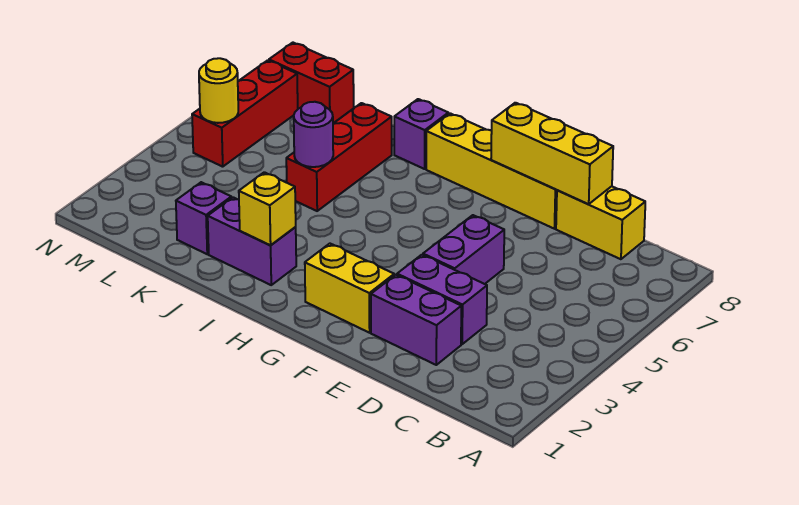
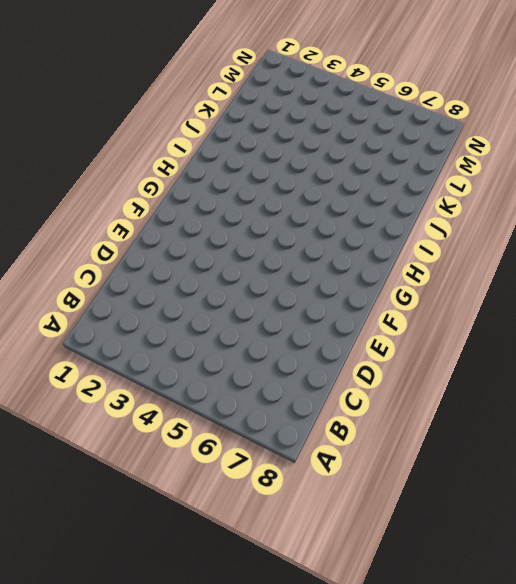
none -> yellow brick C8:D8 level 1
none -> purple brick D2:E2 level 1
none -> purple brick D3:E3 level 1

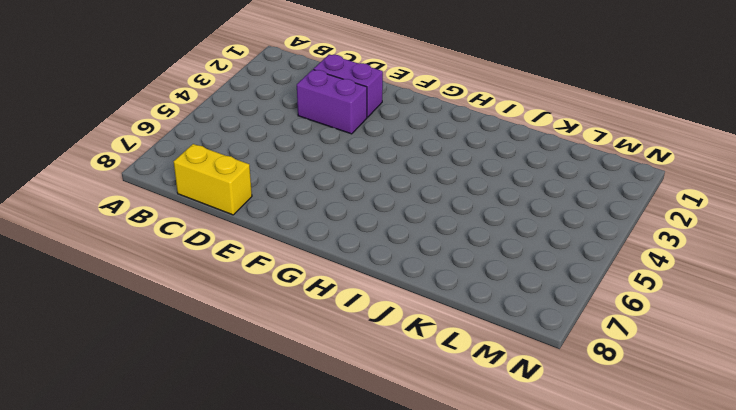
none -> purple brick E4:E5 level 1
none -> yellow brick E8:H8 level 1
none -> yellow brick F2:G2 level 1

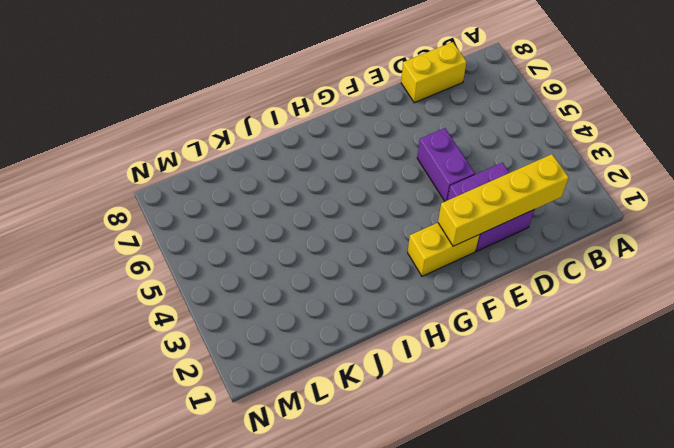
yellow brick C2:F2 level 2 -> yellow brick E8:H8 level 1
none -> purple brick I2:J2 level 1
none -> purple brick I8 level 1
none -> red brick J5:J7 level 1

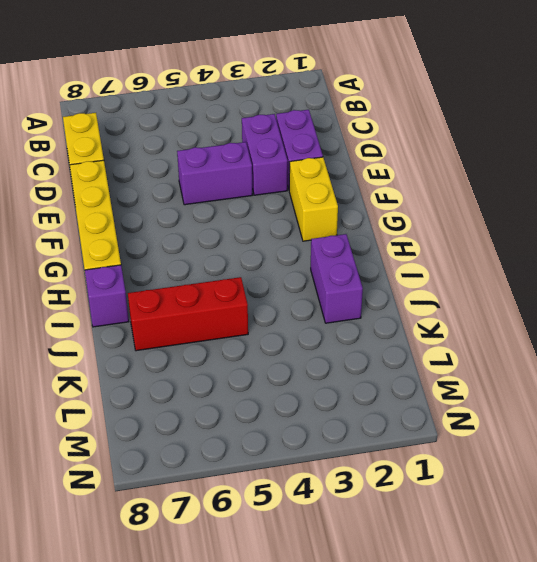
none -> purple brick K2 level 1
none -> red brick L8:M8 level 1
none -> red brick M5:M7 level 1

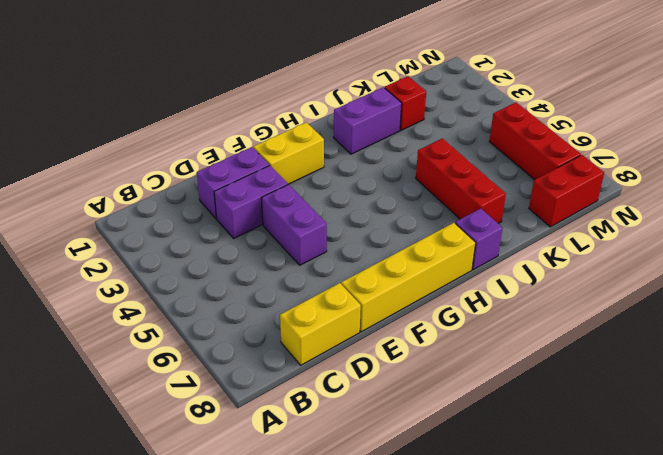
red brick K2 level 1 -> purple brick K2 level 1
none -> yellow brick D8:F8 level 2
none -> yellow brick I2 level 2
none -> purple round brick J5 level 2

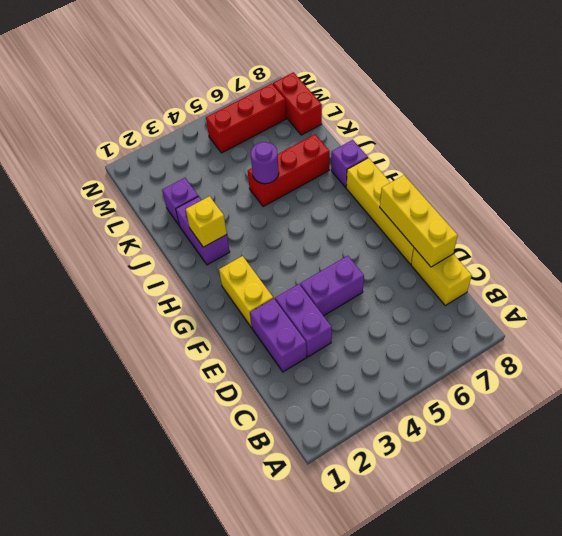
none -> yellow round brick M5 level 2

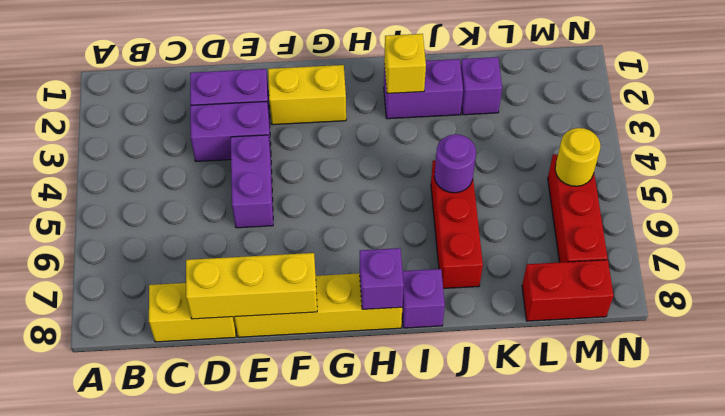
purple brick H8 level 2 -> none

